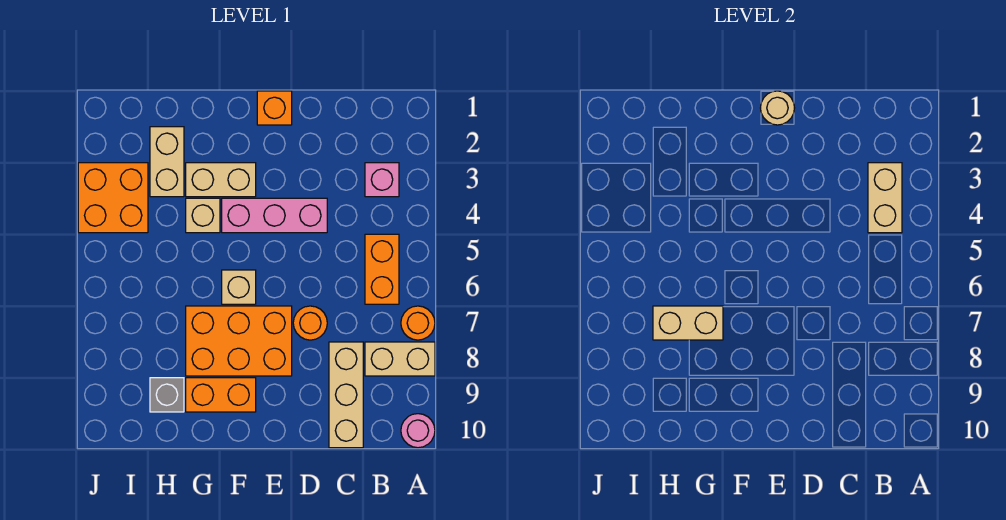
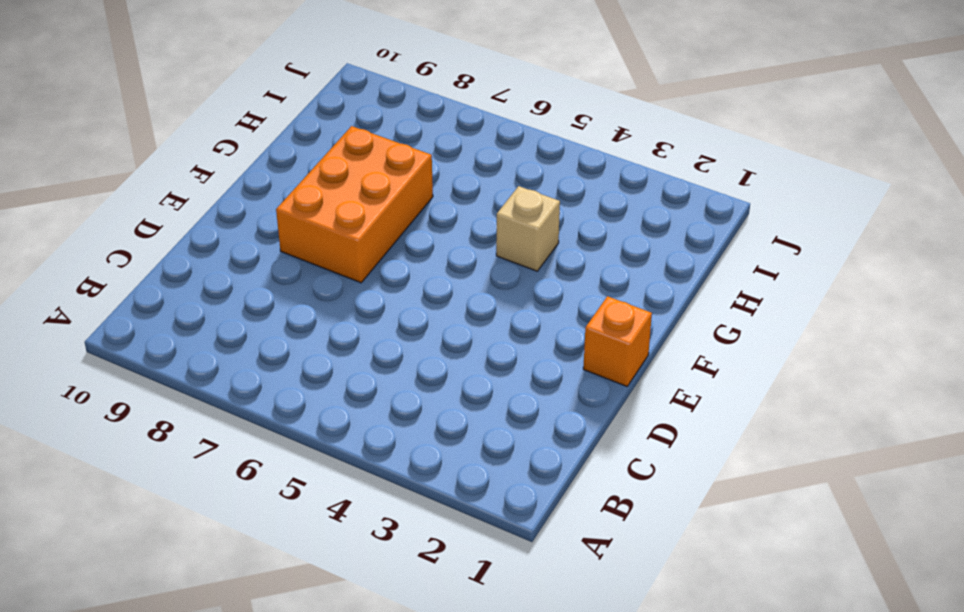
none -> orange round brick A7 level 1
none -> tan brick A8:B8 level 1
none -> pink round brick A10 level 1

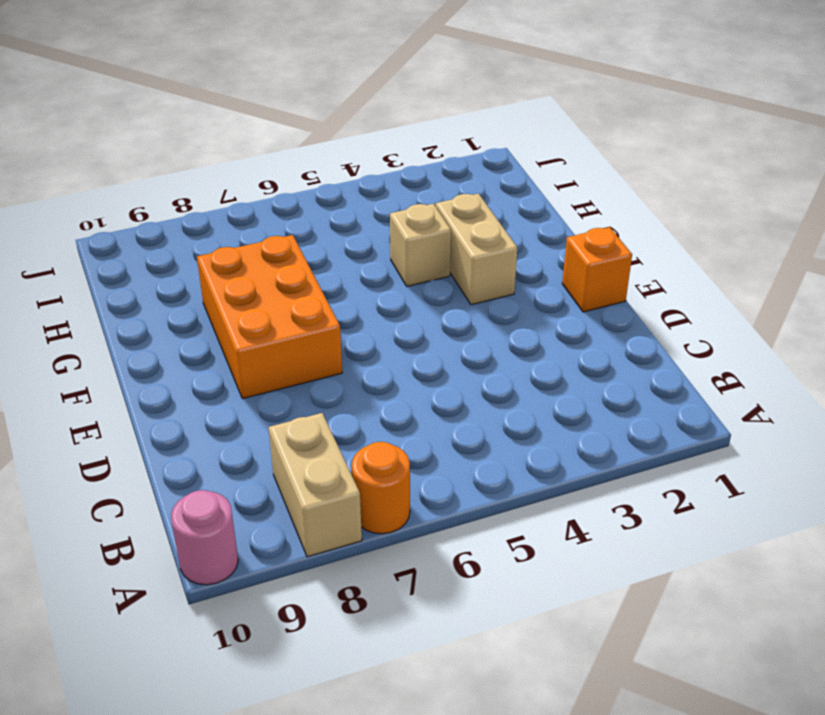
none -> pink brick B3 level 1
none -> orange brick B5:B6 level 1
none -> tan brick C8:C10 level 1

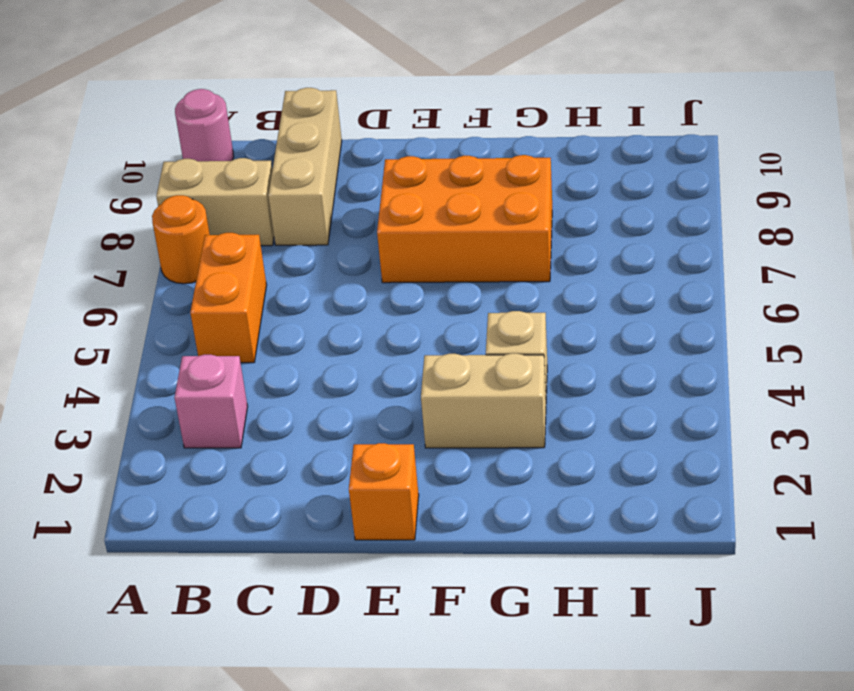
none -> pink brick D4:F4 level 1
none -> orange round brick D7 level 1
none -> tan brick F6 level 1

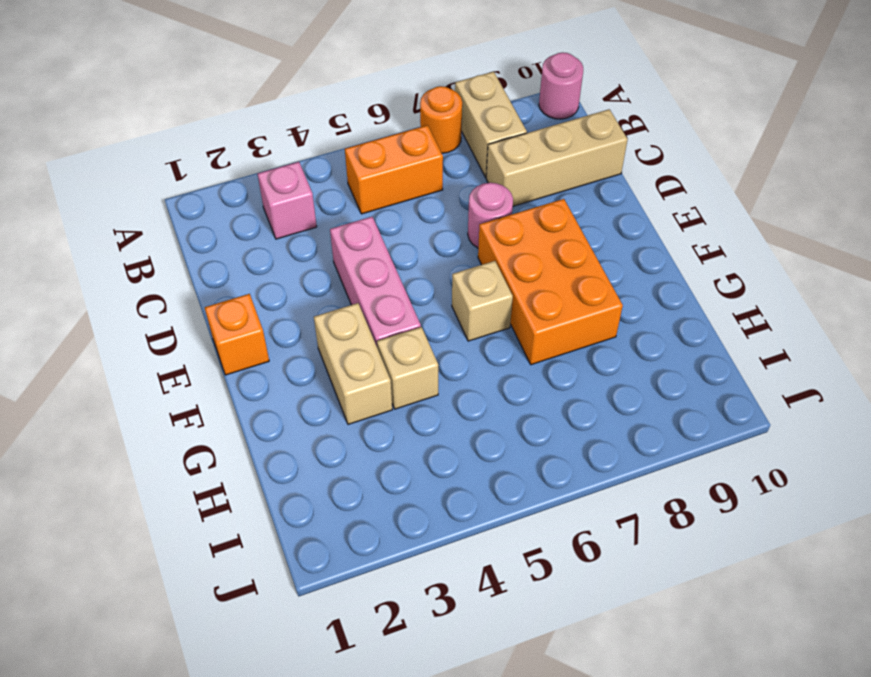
pink round brick D7 level 1 -> orange round brick D7 level 1
none -> orange brick F9:G9 level 1
none -> tan brick H2:H3 level 1
none -> grey brick H9 level 1

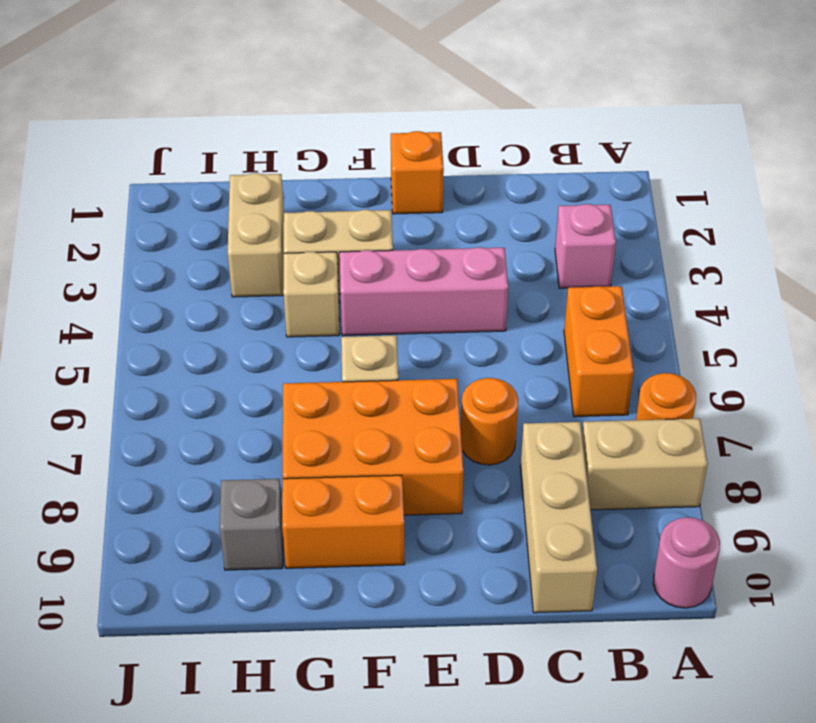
none -> orange brick I3:J4 level 1
none -> tan brick B3:B4 level 2
none -> tan round brick E1 level 2

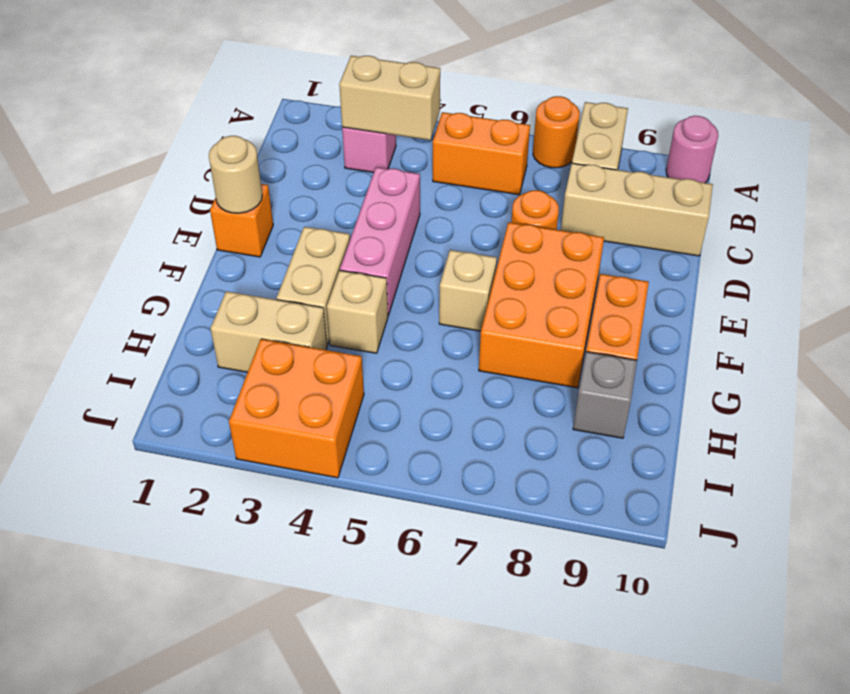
none -> tan brick G7:H7 level 2

